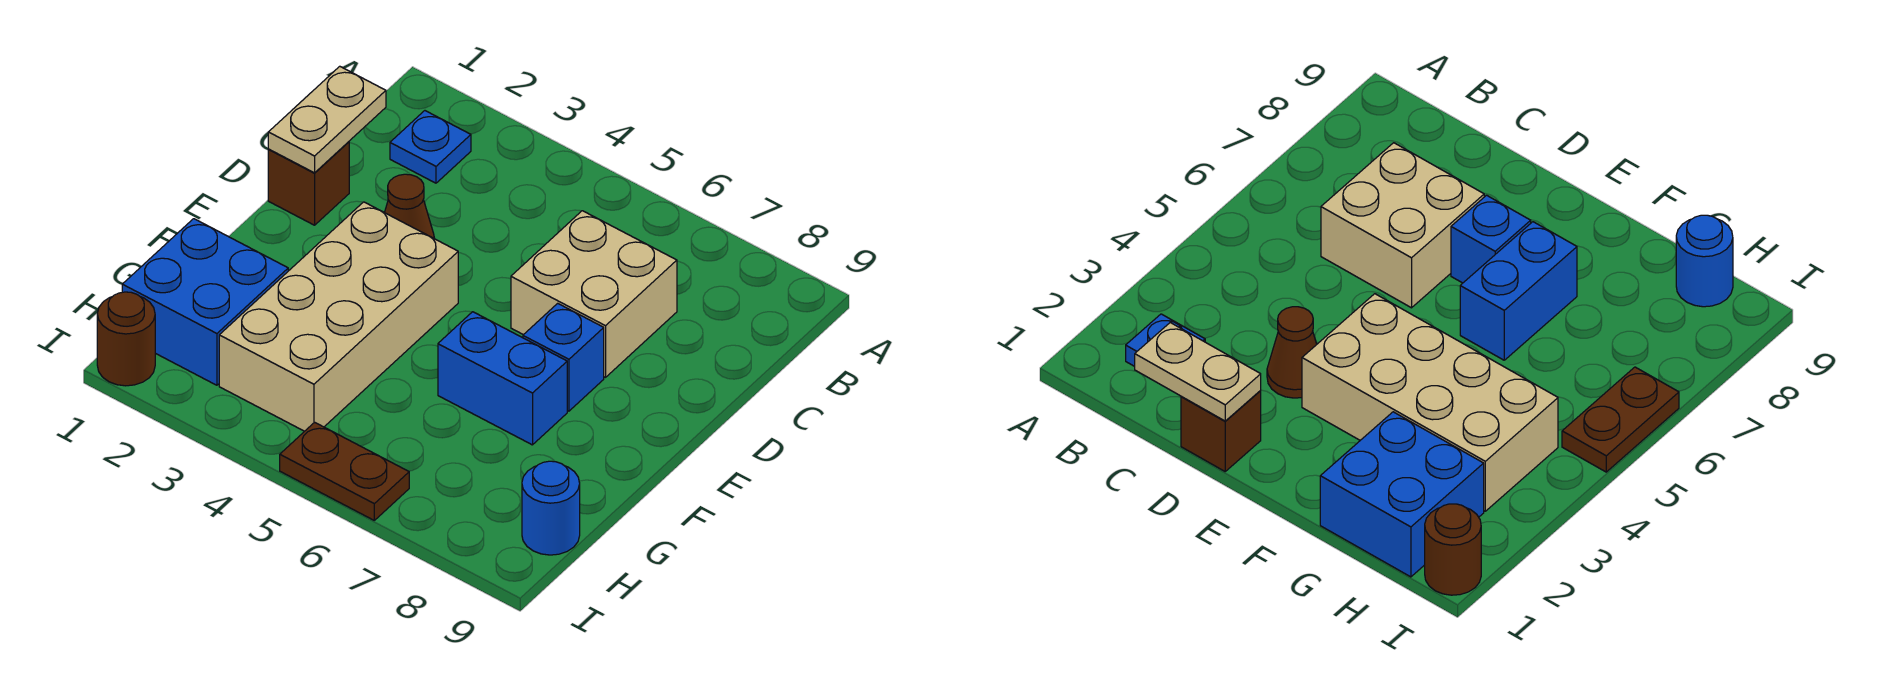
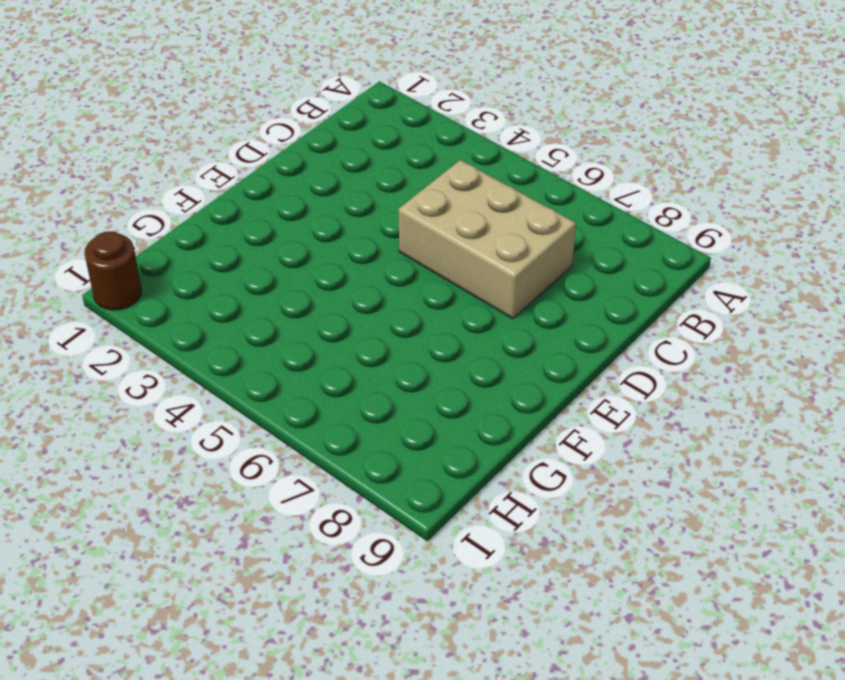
tan brick C5:D7 level 1 -> tan brick C6:D7 level 1
none -> blue plate B2 level 1
none -> brown brick D1 level 1
none -> brown cone D3 level 1

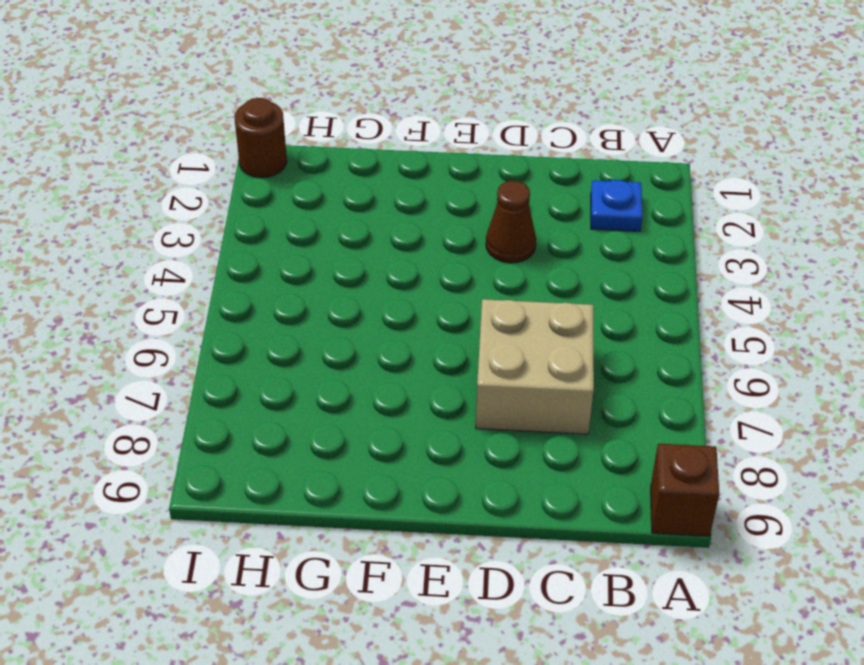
brown brick A9 level 1 -> brown brick D1 level 1
none -> tan brick E3:H4 level 1
none -> blue brick E7 level 1
none -> blue brick F6:F7 level 1

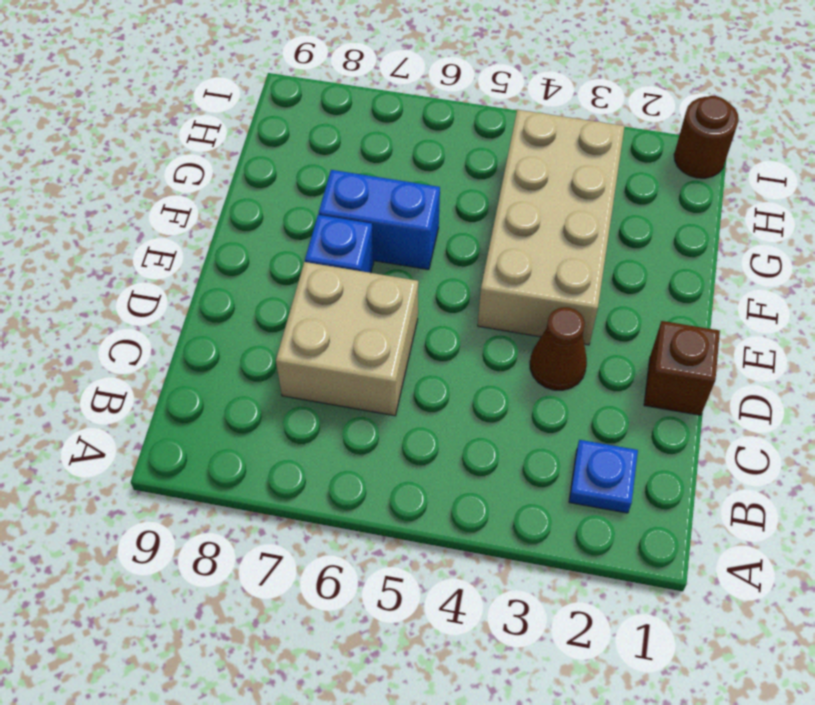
none -> blue brick G1:H2 level 1
none -> blue round brick H9 level 1
none -> brown plate I5:I6 level 1

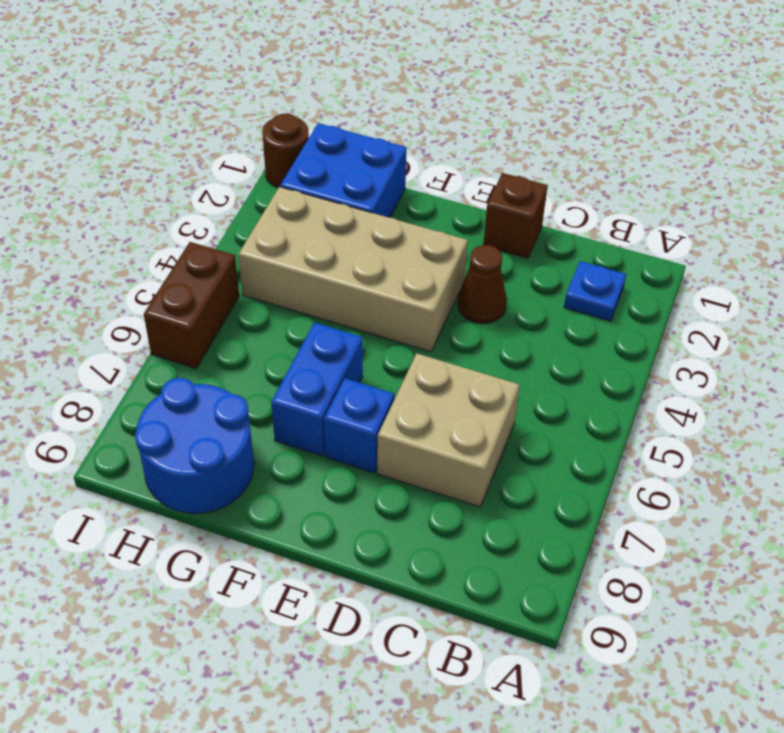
blue round brick G8:H9 level 1 -> blue round brick H9 level 1
brown brick I5:I6 level 1 -> brown plate I5:I6 level 1
none -> tan plate C1:D1 level 2

